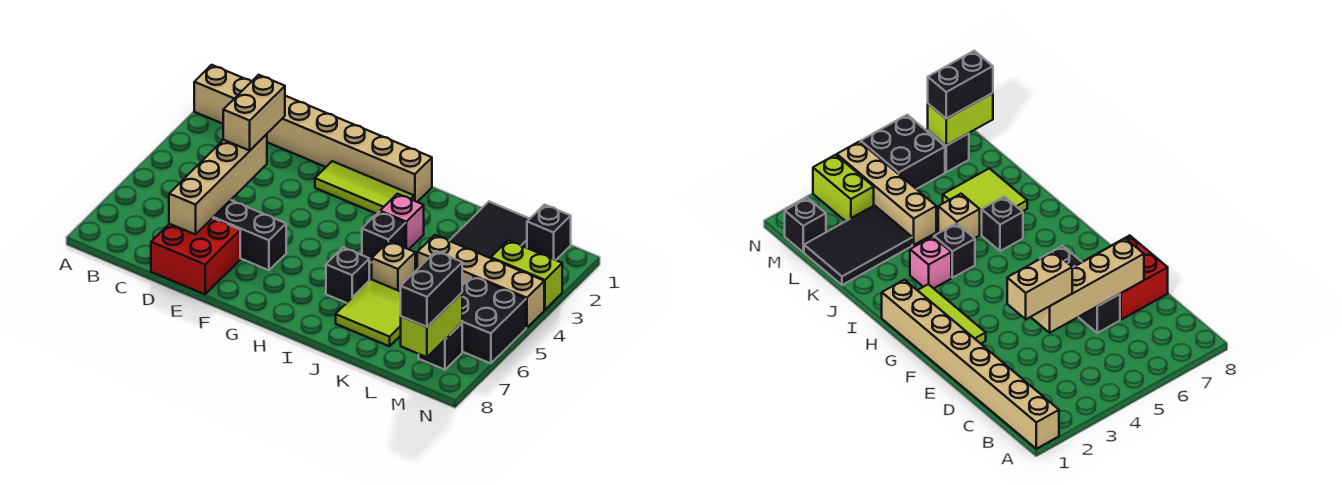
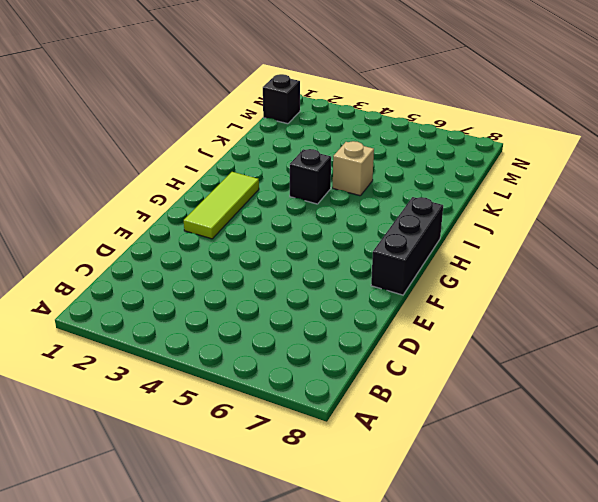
black brick F8:H8 level 1 -> black brick D6:F6 level 1
none -> tan brick A1:H1 level 1
none -> red brick D7:E8 level 1
none -> pink brick I3 level 1

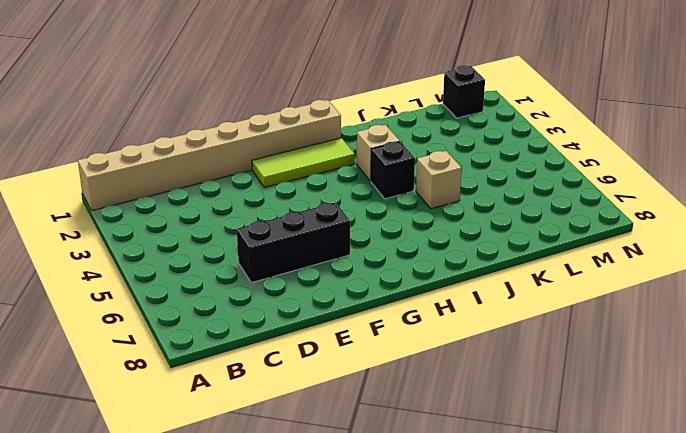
tan brick I3 level 1 -> pink brick I3 level 1
none -> red brick D7:E8 level 1
none -> black brick I6 level 1
none -> lime tile J6:K7 level 1

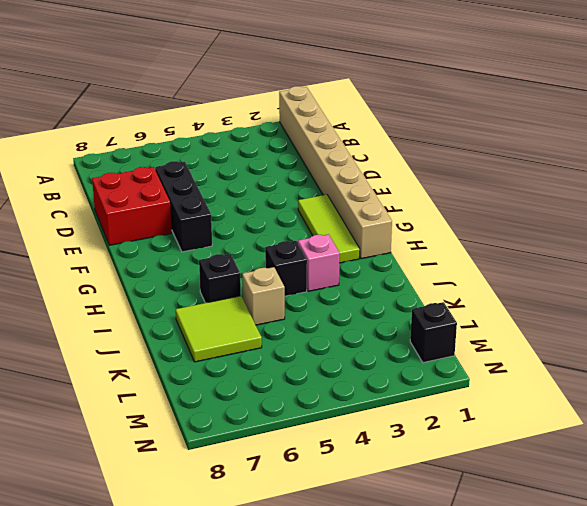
none -> black tile K1:L3 level 1
none -> tan brick K4:N4 level 1
none -> lime brick M3:N3 level 1

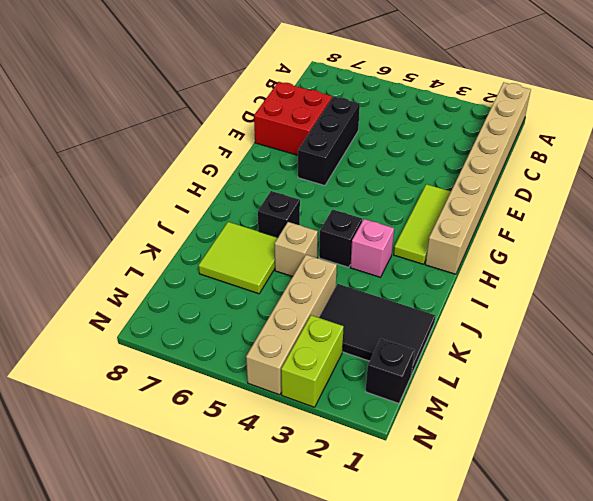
none -> black brick M5:N6 level 1
none -> black brick M7 level 1
none -> tan brick D4:D7 level 2

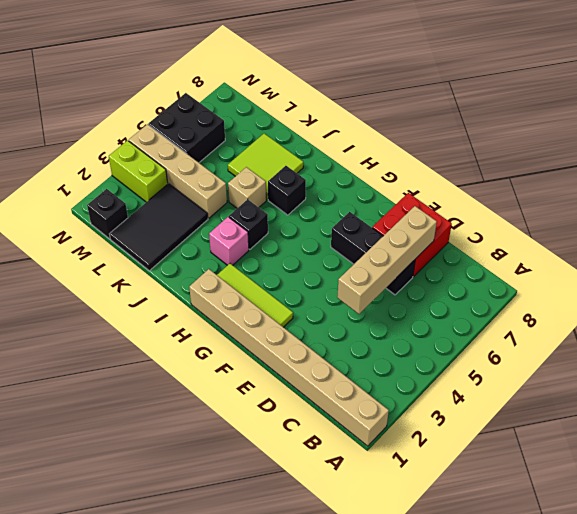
none -> black brick M7 level 1
none -> lime brick M7:M8 level 2
none -> tan brick D3:D4 level 3

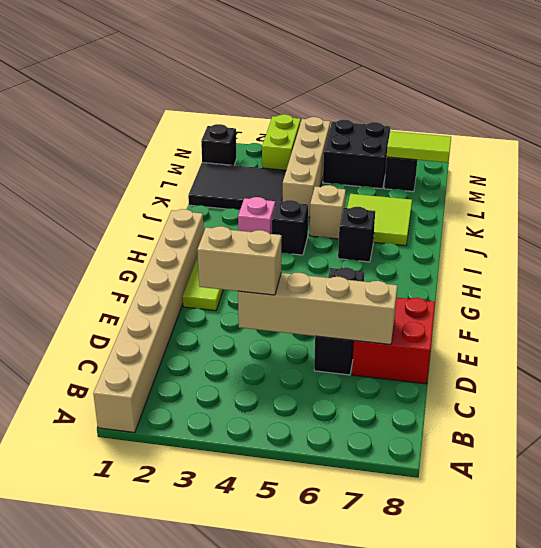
lime tile M7:M8 level 2 -> lime brick M7:M8 level 2
none -> black brick M7:M8 level 3

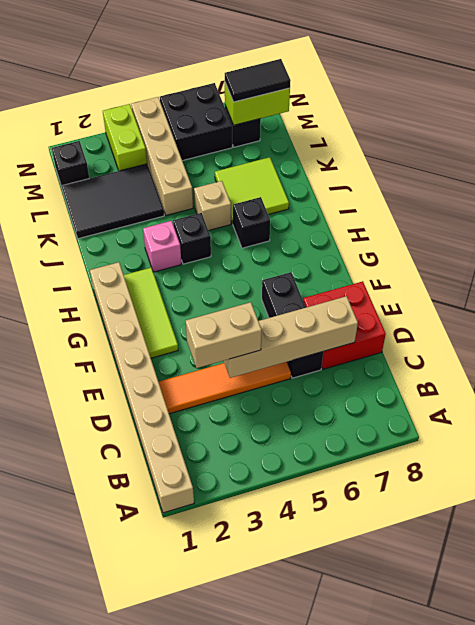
orange tile D2:D5 level 1 -> none
black tile M7:M8 level 3 -> black brick M7:M8 level 3

